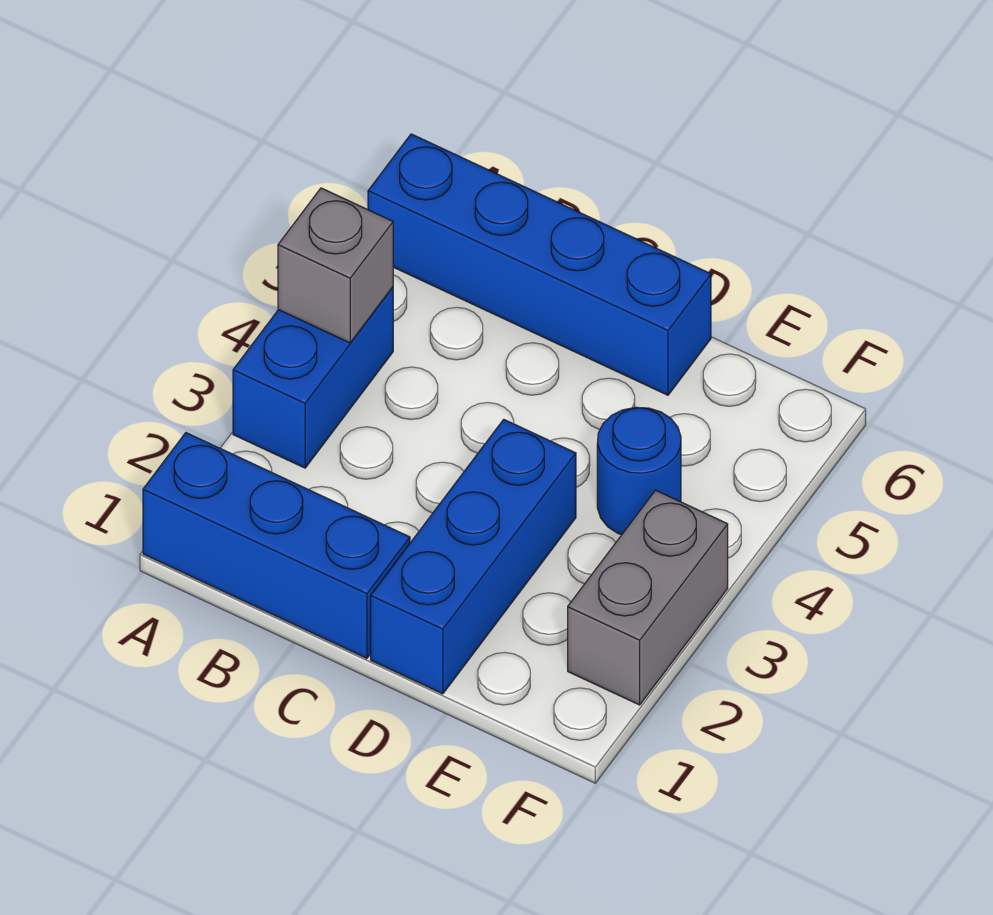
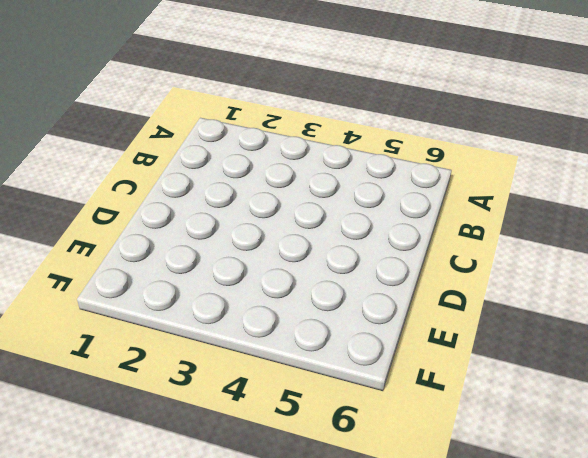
none -> blue brick A1:C1 level 1
none -> blue brick A3:A4 level 1

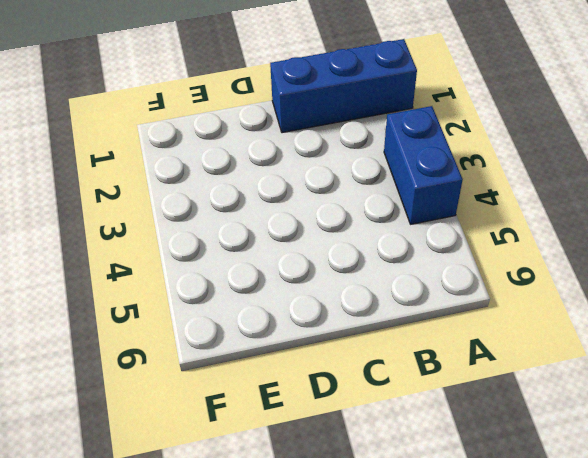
none -> blue brick A6:D6 level 1
none -> blue brick D1:D3 level 1

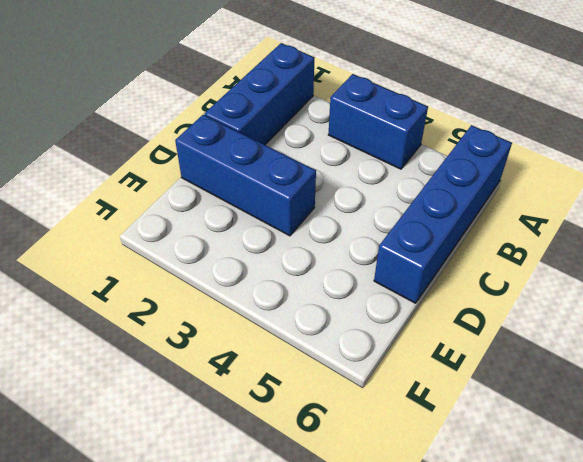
none -> blue round brick E4 level 1
none -> grey brick F2:F3 level 1

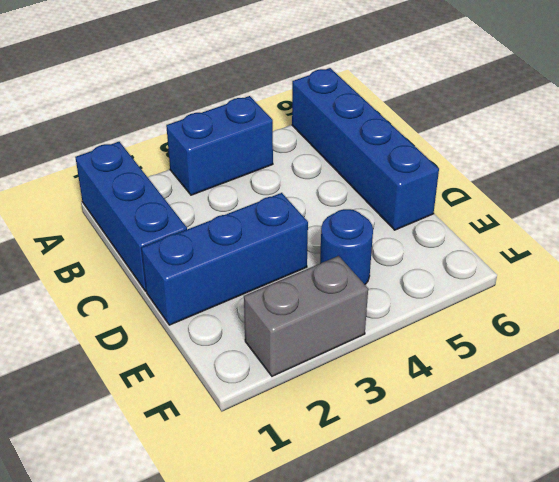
none -> grey brick A4 level 2

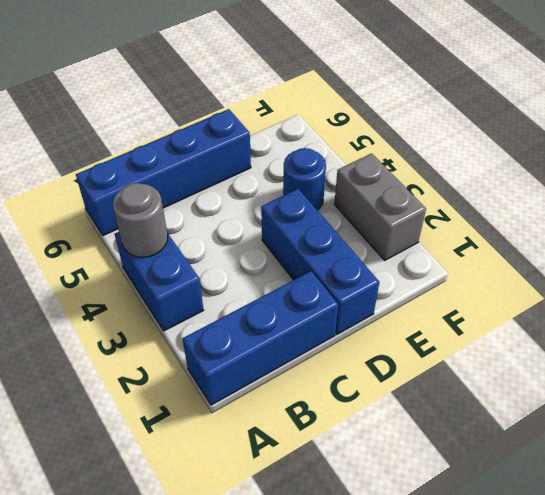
grey round brick A4 level 2 -> grey brick A4 level 2

